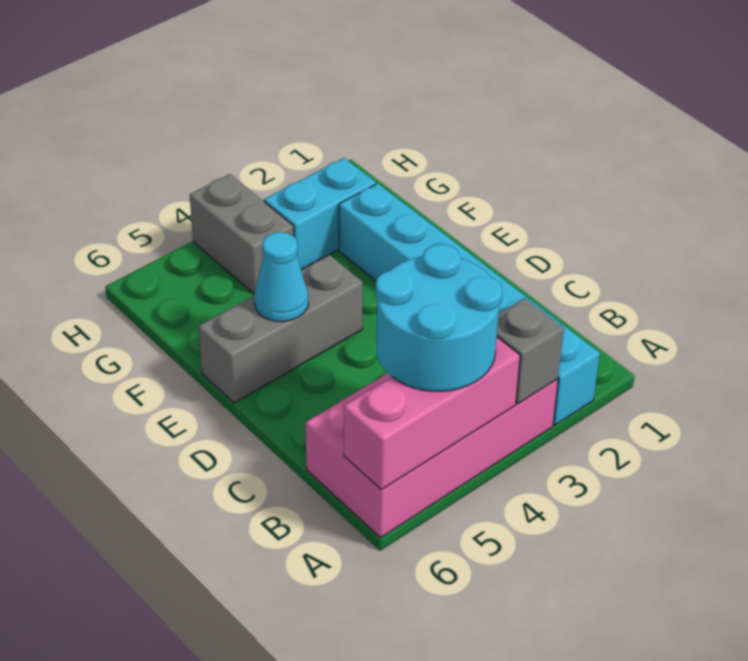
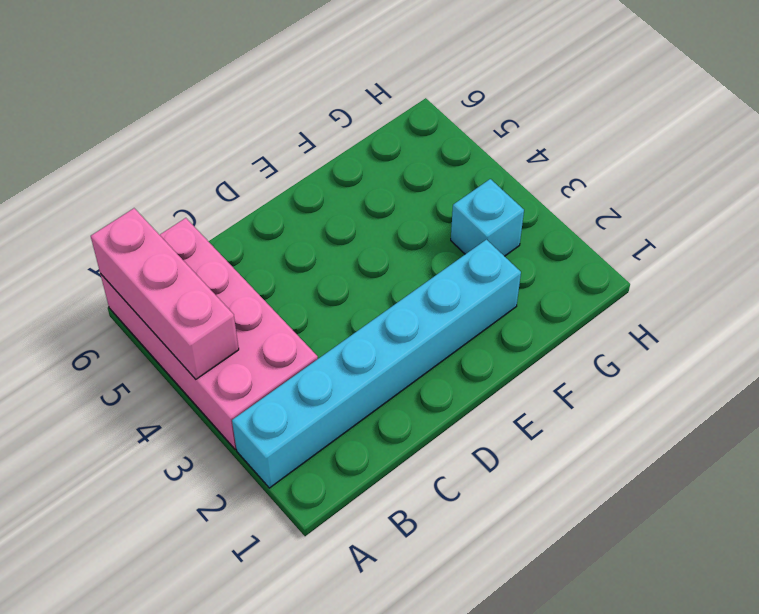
cyan brick G3 level 1 -> cyan brick G2:G3 level 1
none -> grey brick E4:E6 level 1
none -> grey brick G4:H4 level 1

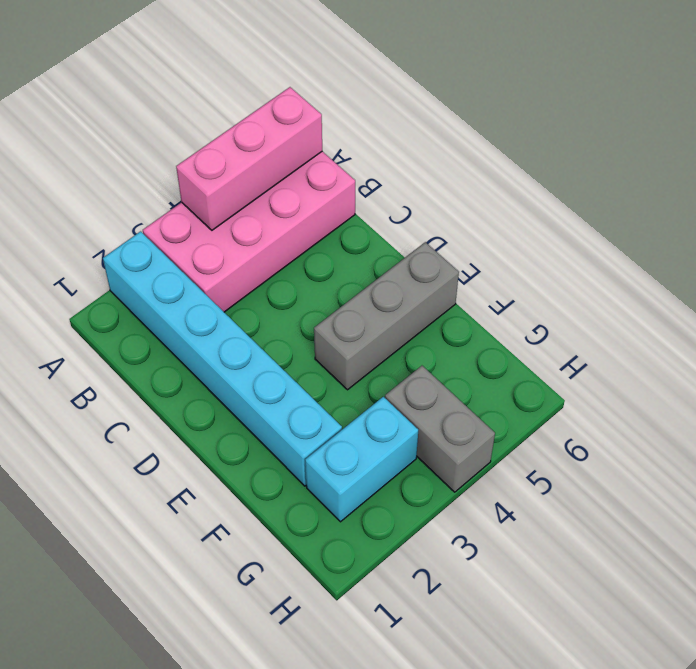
none -> grey brick A3 level 2
none -> cyan cone E5 level 2

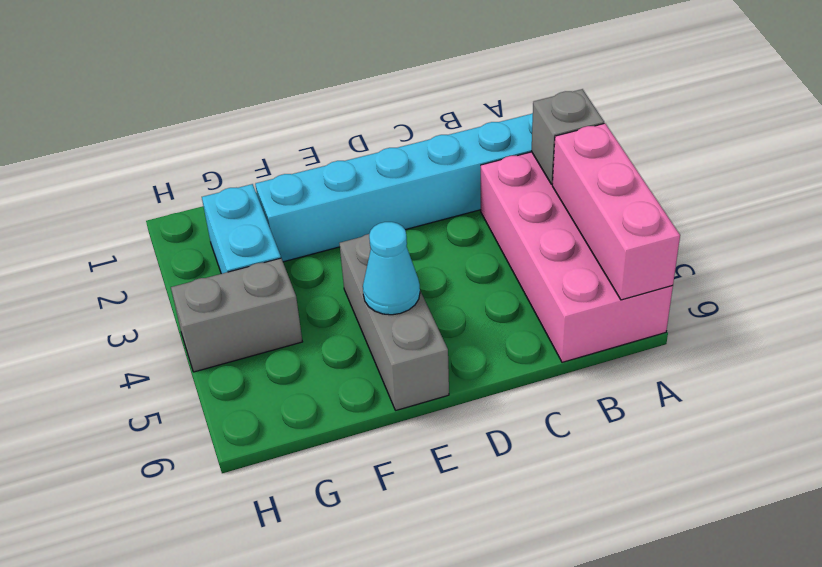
none -> cyan round brick A4:B5 level 3

